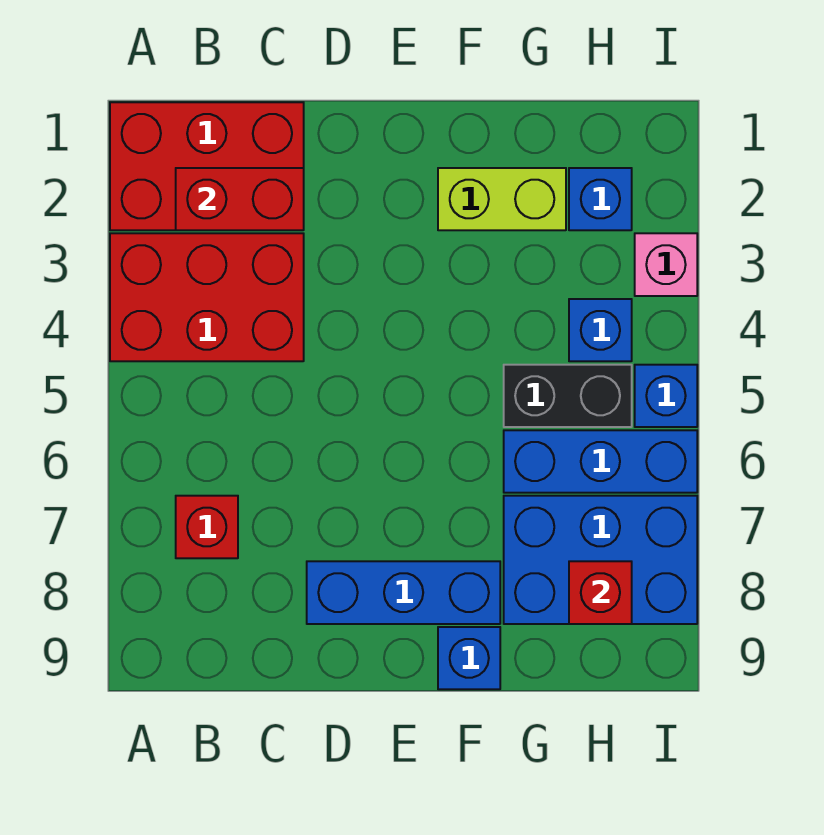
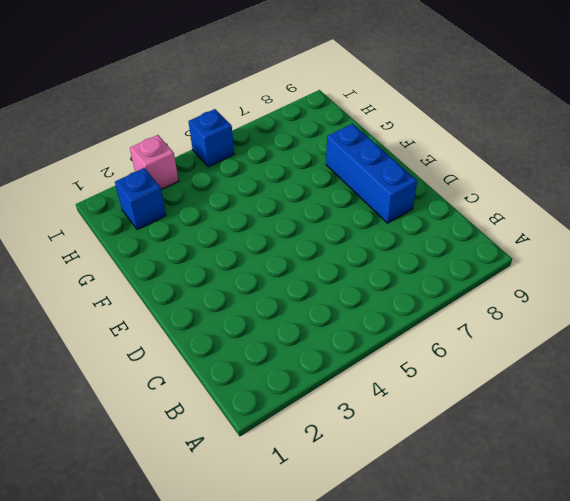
none -> red brick A1:C2 level 1
none -> red brick A3:C4 level 1
none -> red brick B7 level 1

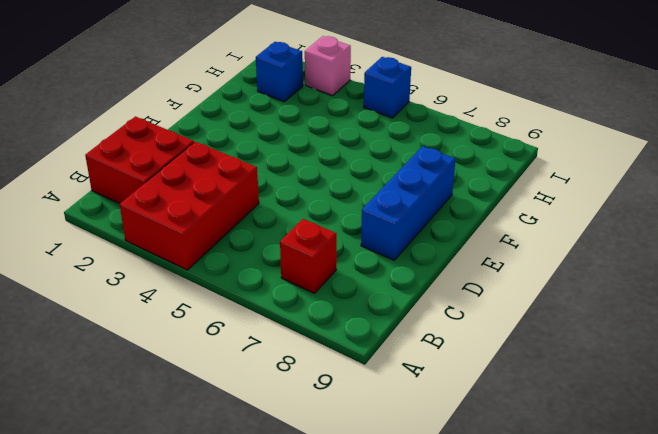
red brick B1:C2 level 1 -> red brick A1:C2 level 1
none -> lime brick F2:G2 level 1
none -> blue brick F9 level 1
none -> black brick G5:H5 level 1

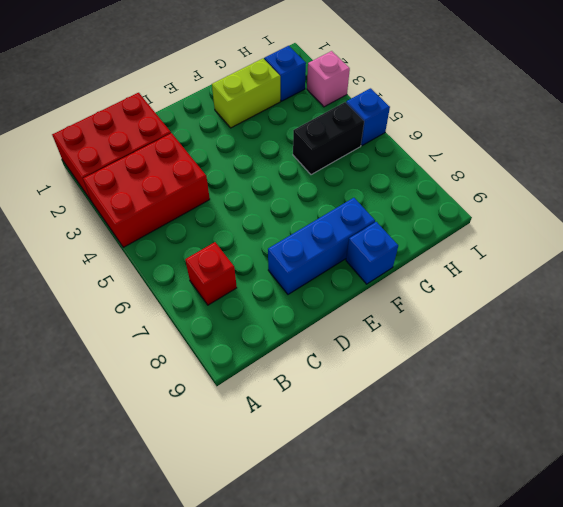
none -> blue brick G6:I6 level 1
none -> blue brick G7:I8 level 1
none -> blue brick H4 level 1

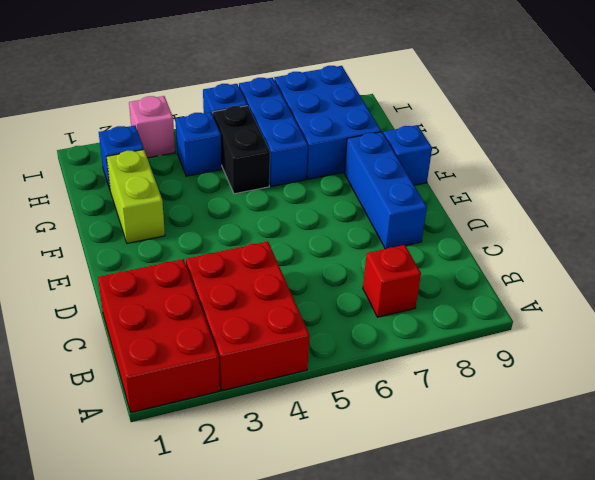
none -> red brick B2:C2 level 2
none -> red brick H8 level 2

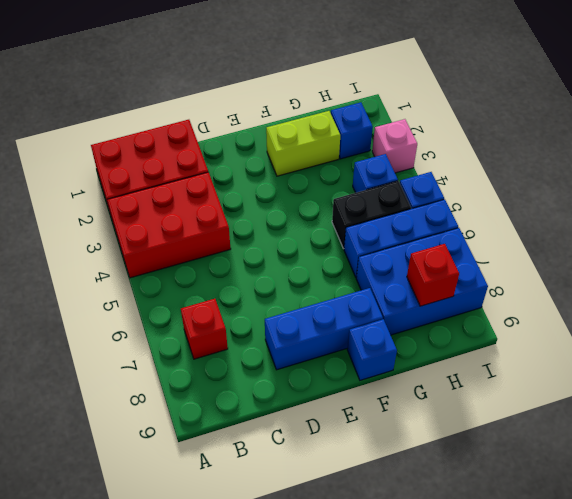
none -> red brick B2:C2 level 2

